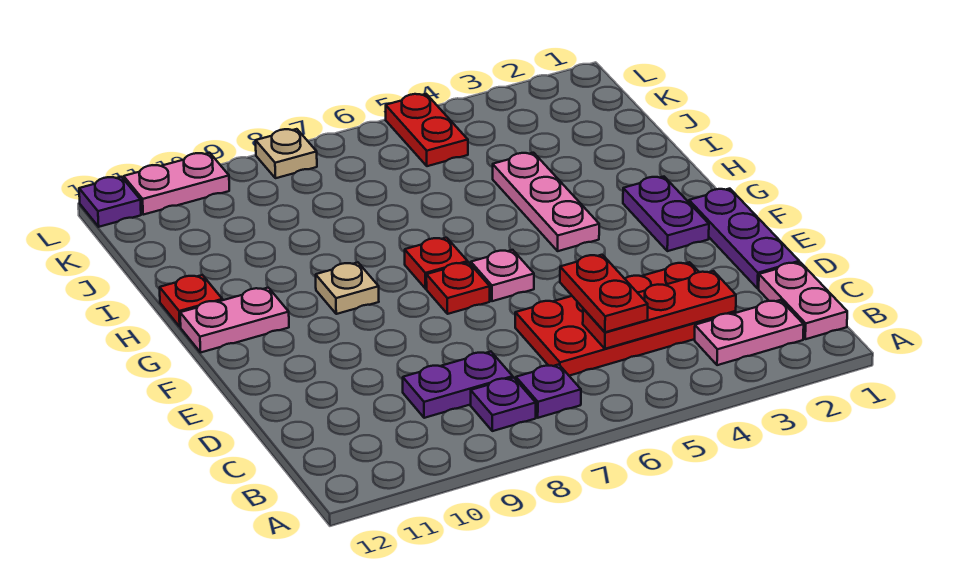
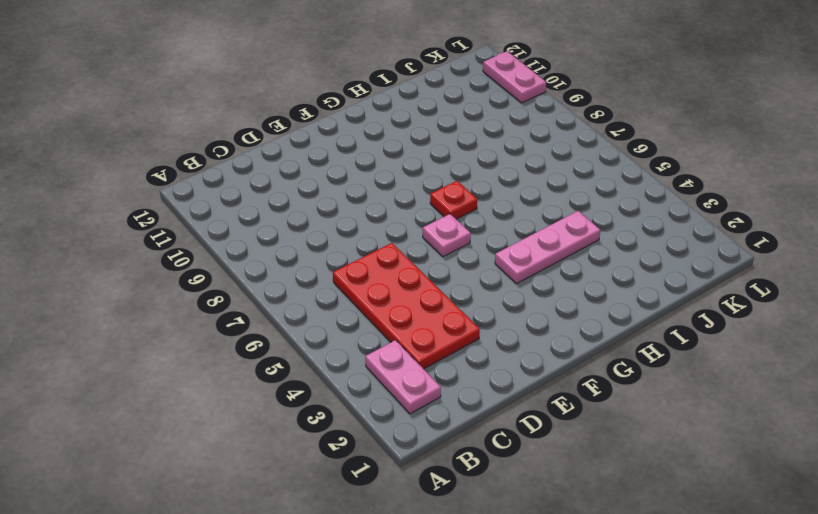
none -> pink plate B1:C1 level 1
none -> purple plate B7 level 1
none -> purple plate B8 level 1

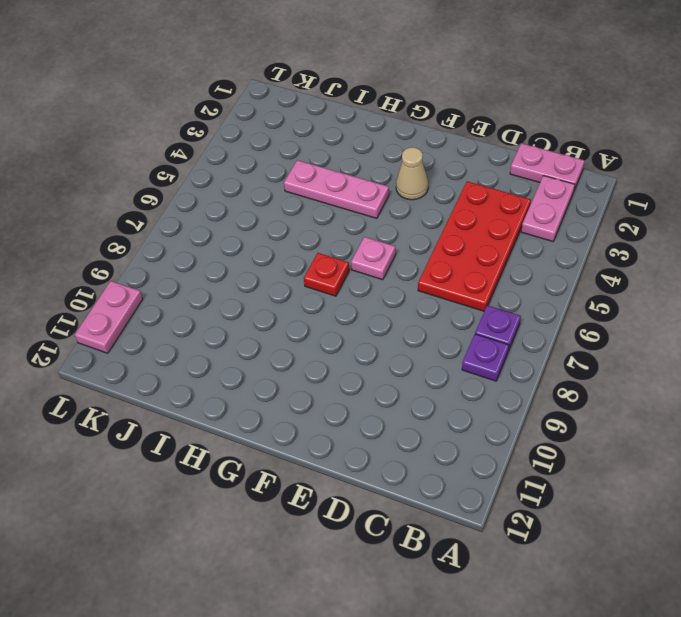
tan cone F3 level 1 -> none
none -> purple plate C8:C9 level 1
none -> purple plate D1:F1 level 1
none -> purple plate F2:G2 level 1

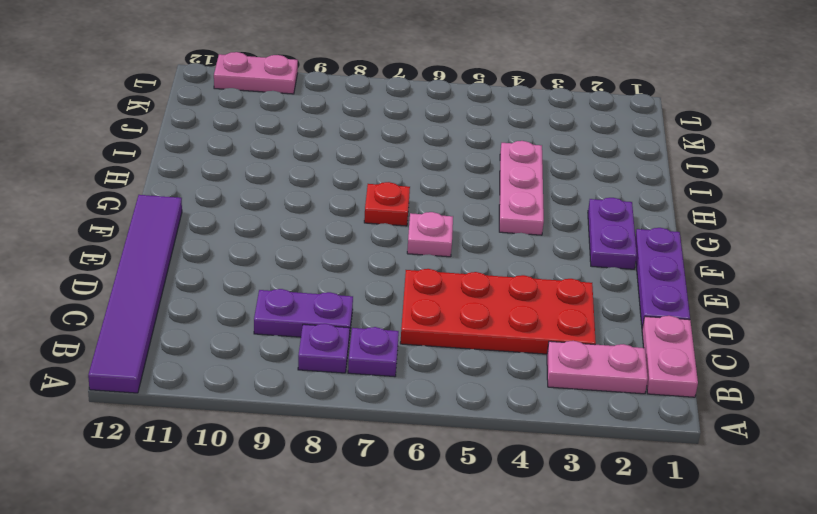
purple tile A12:F12 level 1 -> none
none -> red plate F7 level 1
none -> tan plate G9 level 1
none -> pink plate G11:G12 level 1

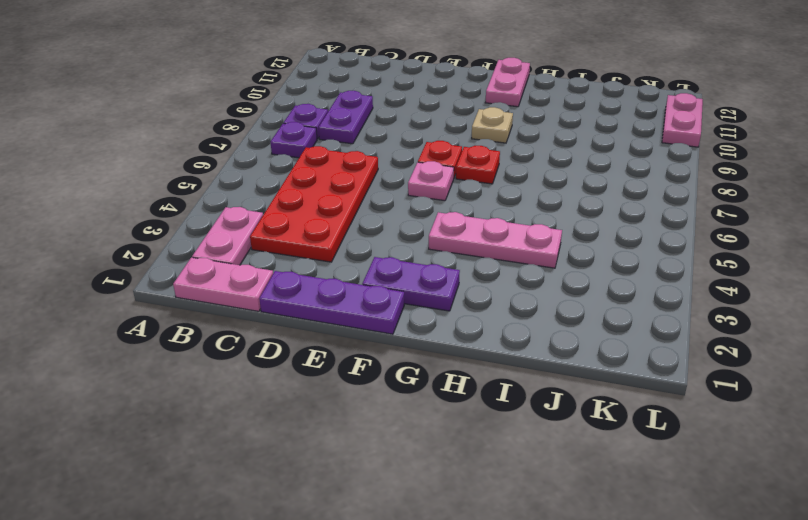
none -> red plate H12 level 1
none -> red plate K5:L5 level 1
none -> tan plate L8 level 1

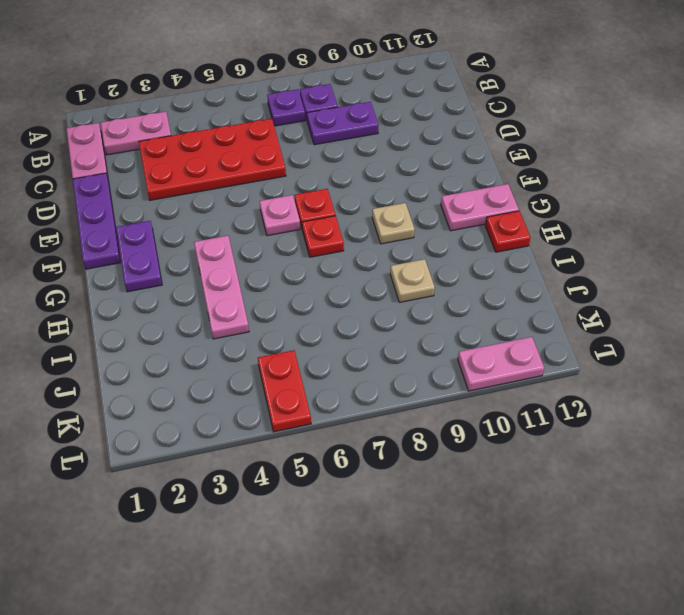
tan plate I9 level 1 -> tan plate L8 level 1
none -> purple plate L12 level 1
none -> red plate C3:C5 level 2
none -> red plate C5:D5 level 3

